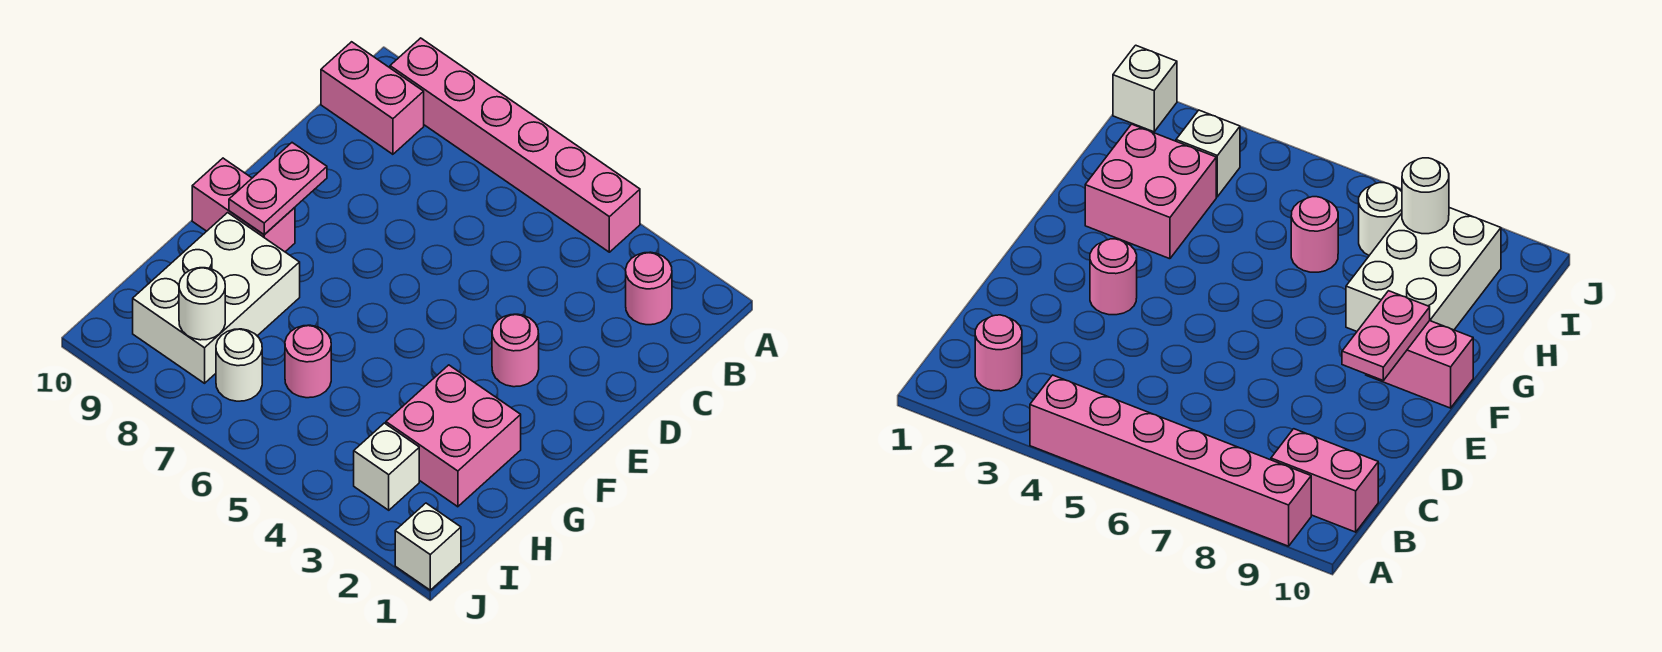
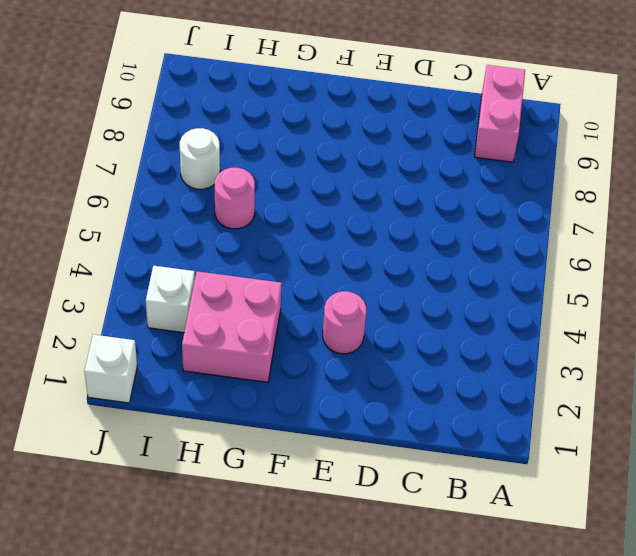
none -> pink brick A4:A9 level 1
none -> pink round brick B2 level 1
none -> pink brick F9:F10 level 1

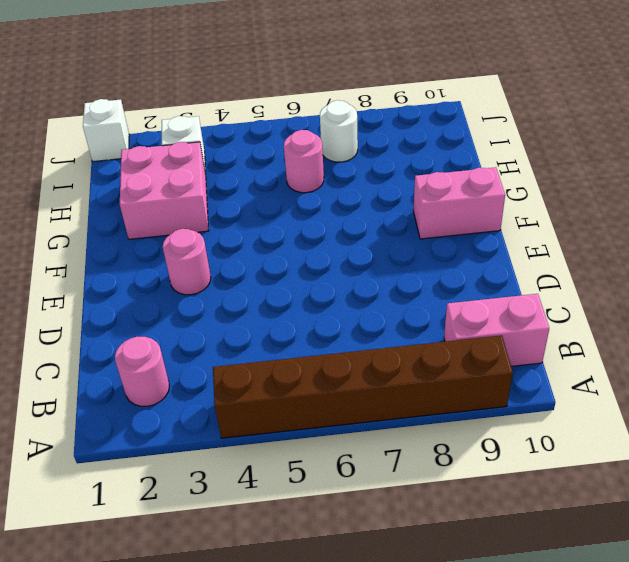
brown brick A4:A9 level 1 -> pink brick A4:A9 level 1
none -> white brick G8:I9 level 1
none -> pink plate E9:F9 level 2
none -> white round brick I8 level 2

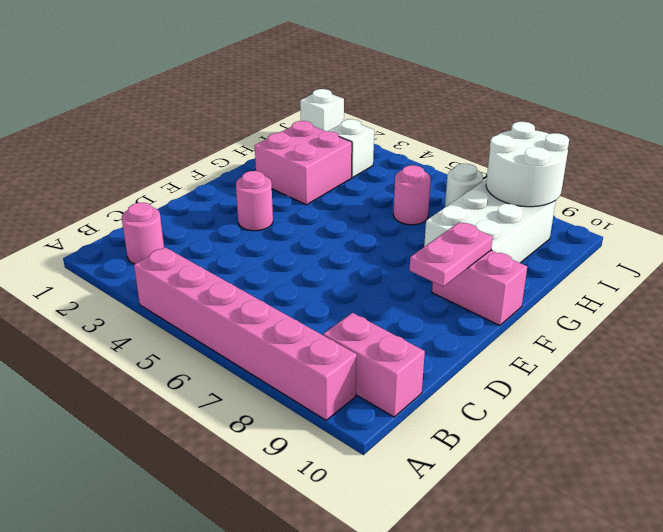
white round brick I8:J9 level 2 -> white round brick I8 level 2

